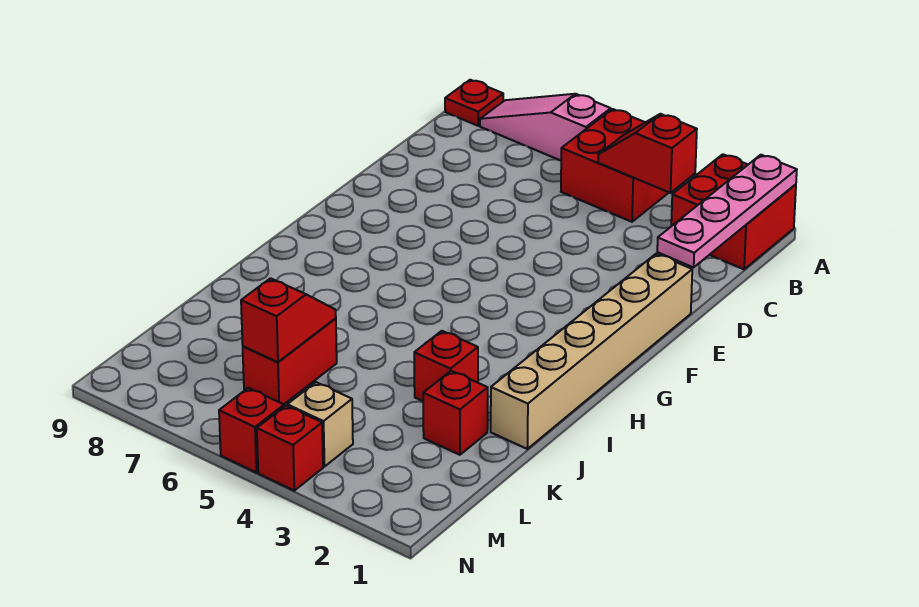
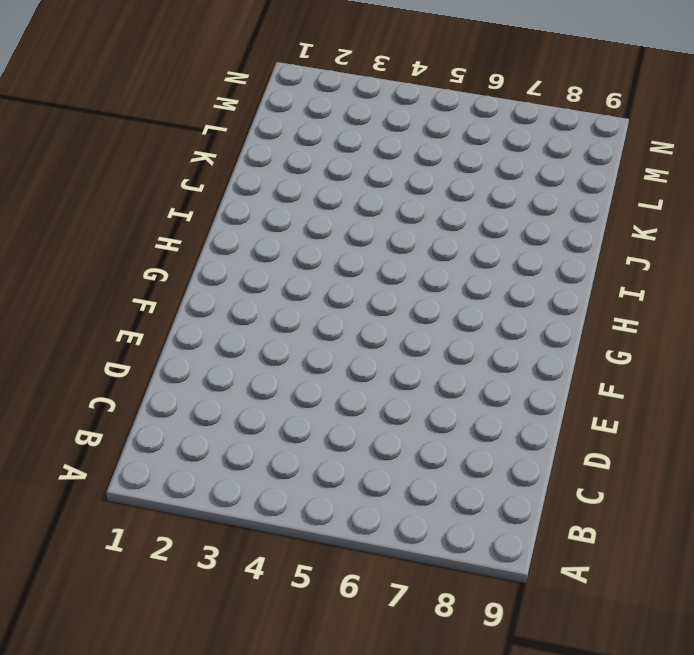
none -> red brick A1:B2 level 1
none -> red brick A4:B5 level 1
none -> pink slope A6:A8 level 1 top 6

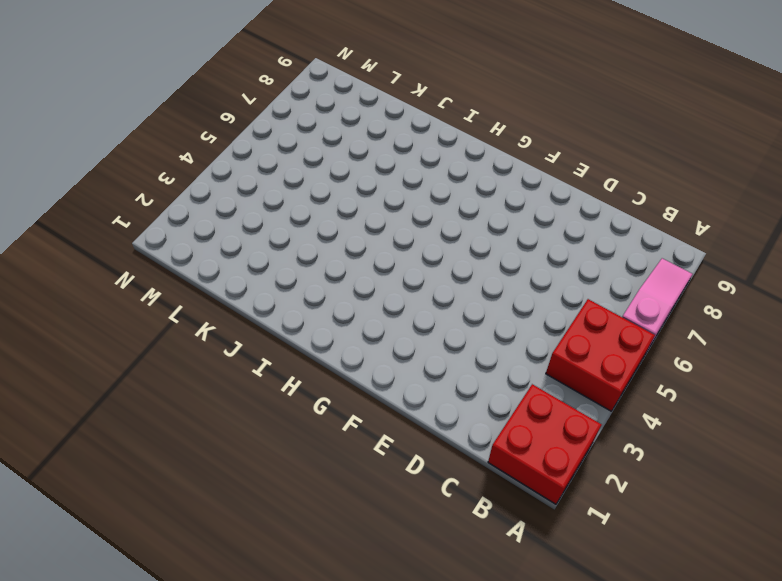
none -> red plate A9 level 1
none -> tan brick E1:J1 level 1
none -> red brick J3 level 1

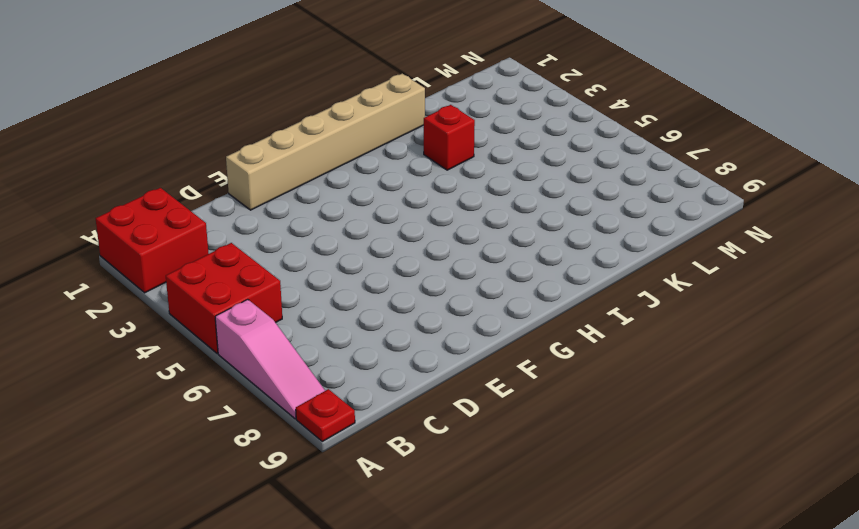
none -> red brick K2 level 1
none -> red brick K6:L6 level 1
none -> tan brick M4 level 1

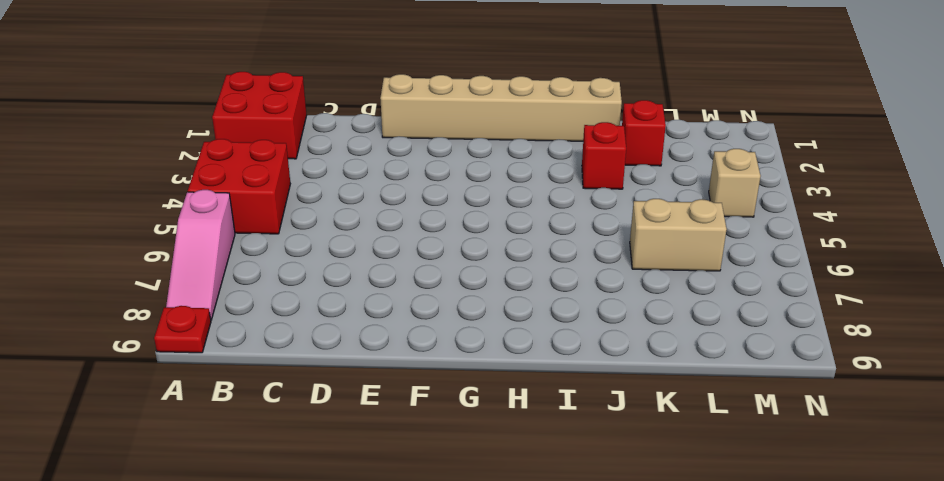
tan brick K6:L6 level 1 -> red brick K6:L6 level 1
none -> red brick N4 level 1
none -> red brick N5 level 1
none -> pink plate A1:D1 level 2

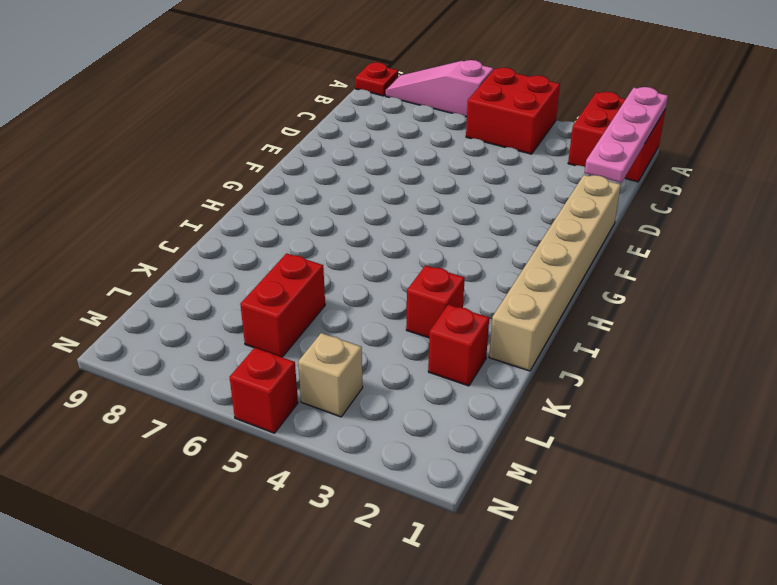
none -> red brick N4 level 1
none -> red slope B3:B4 level 2 top 3
none -> red slope K6:L6 level 2 top L

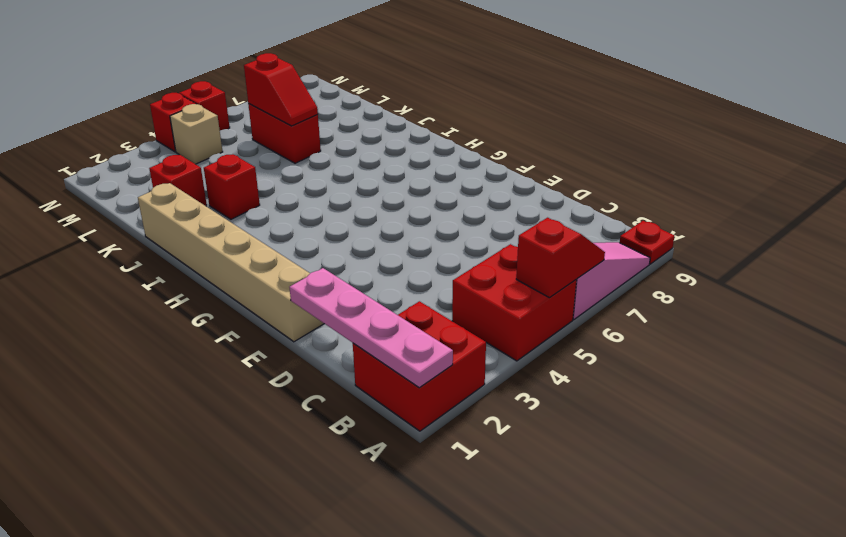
red slope A5:A6 level 2 top 5 -> red slope B3:B4 level 2 top 3

